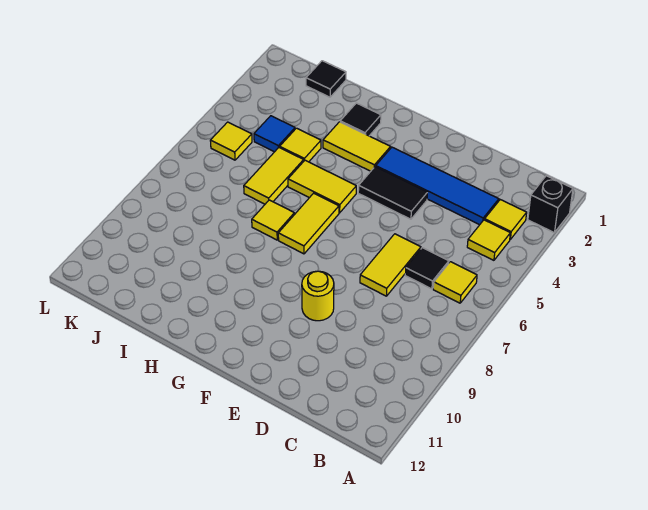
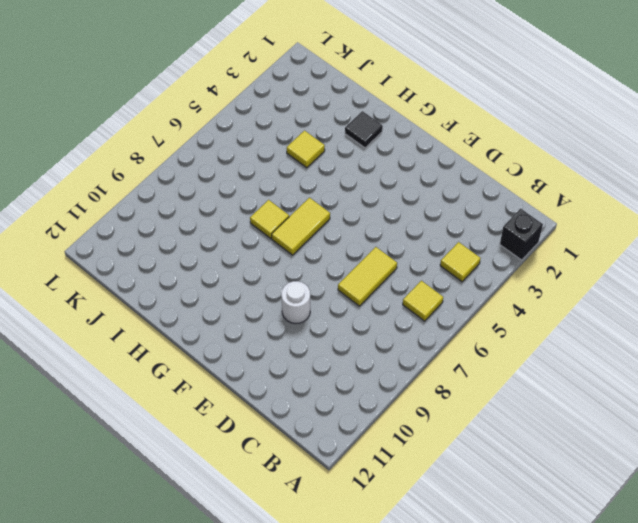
white round brick E9 level 1 -> yellow round brick E9 level 1
none -> yellow tile B3 level 1
none -> blue tile C3:F3 level 1
none -> black tile C6 level 1

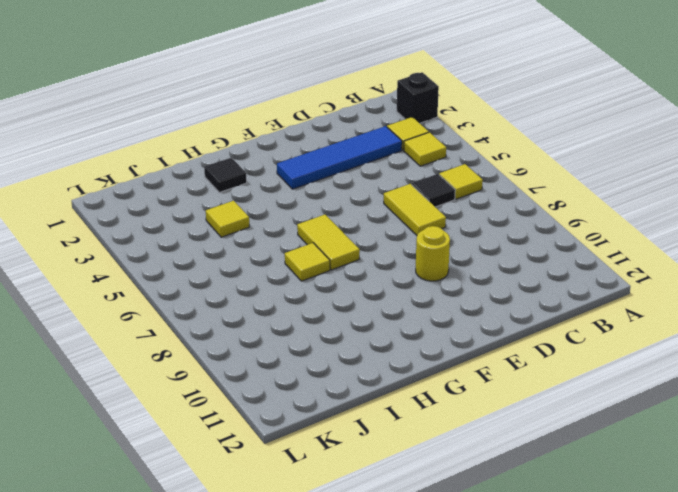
none -> black tile E4:F4 level 1
none -> yellow tile G3:H3 level 1
none -> yellow tile G5:H5 level 1

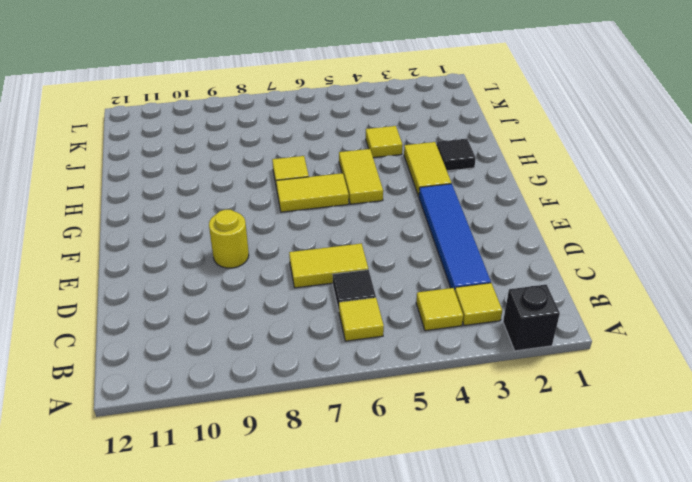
none -> black tile E4:F4 level 1
none -> yellow tile I5:I6 level 1
none -> black tile J1 level 1

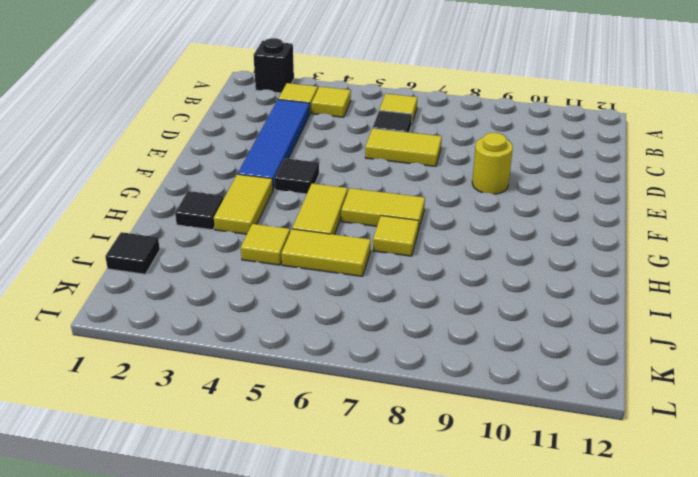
black tile F4 level 1 -> black tile E4:F4 level 1
none -> blue tile J4 level 1
none -> yellow tile K5 level 1

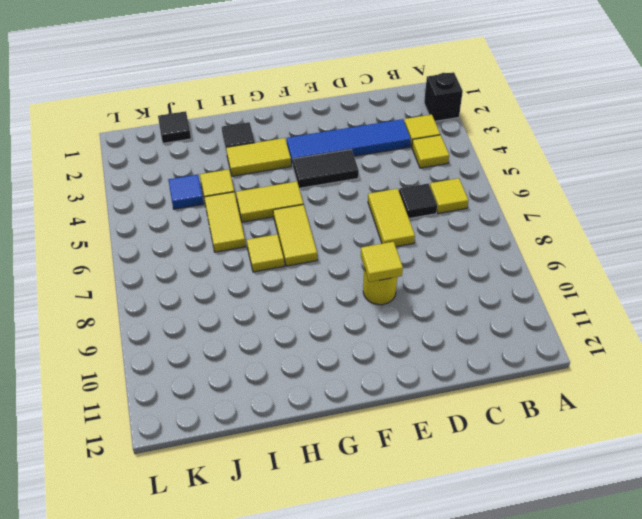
yellow tile E9 level 2 -> yellow tile K5 level 1

